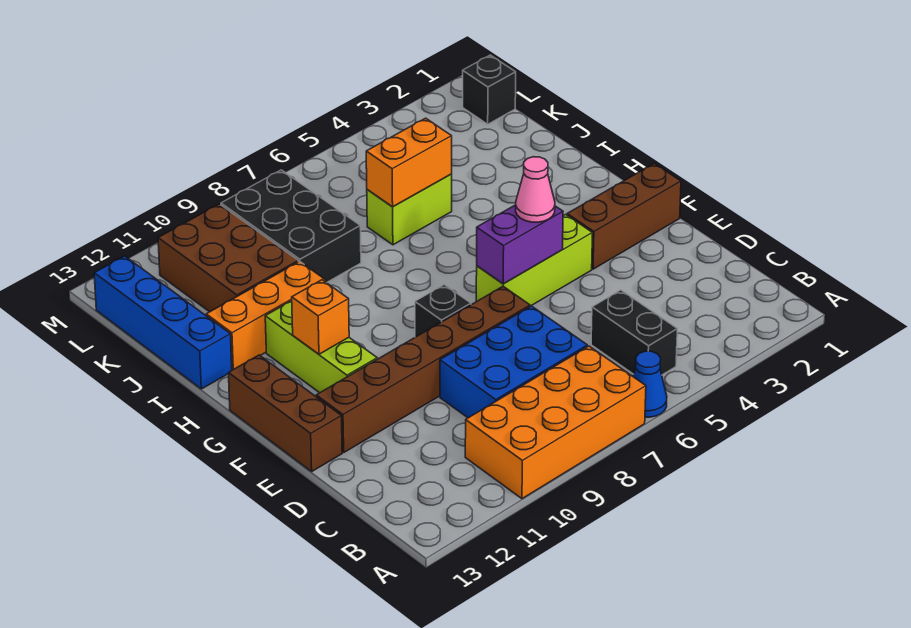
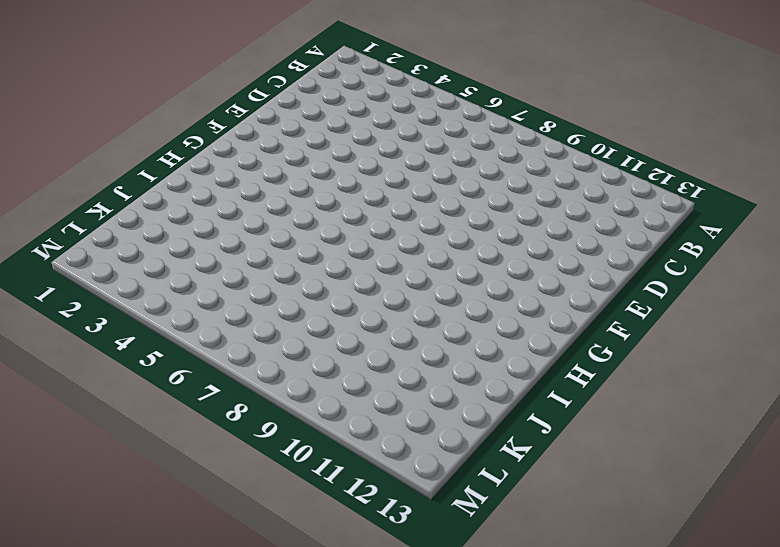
none -> blue cone A6 level 1
none -> orange brick A7:B10 level 1
none -> black brick B5:C5 level 1

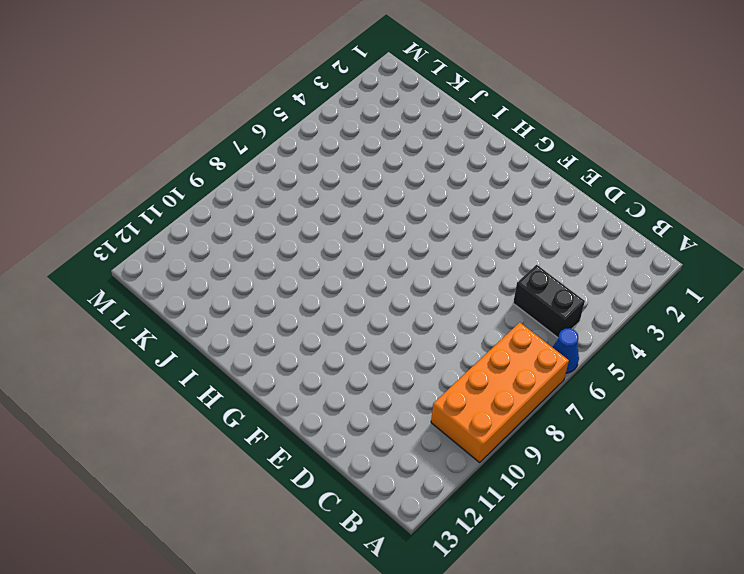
none -> blue brick C7:D9 level 1
none -> brown brick E7:E12 level 1
none -> brown brick E13:G13 level 1

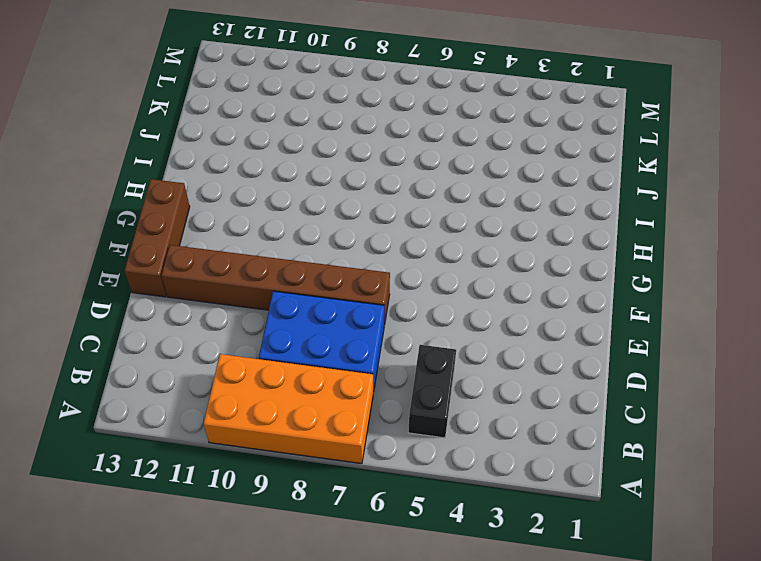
none -> blue cone A6 level 1
none -> brown brick F1:F3 level 1
none -> lime brick F4:F6 level 1

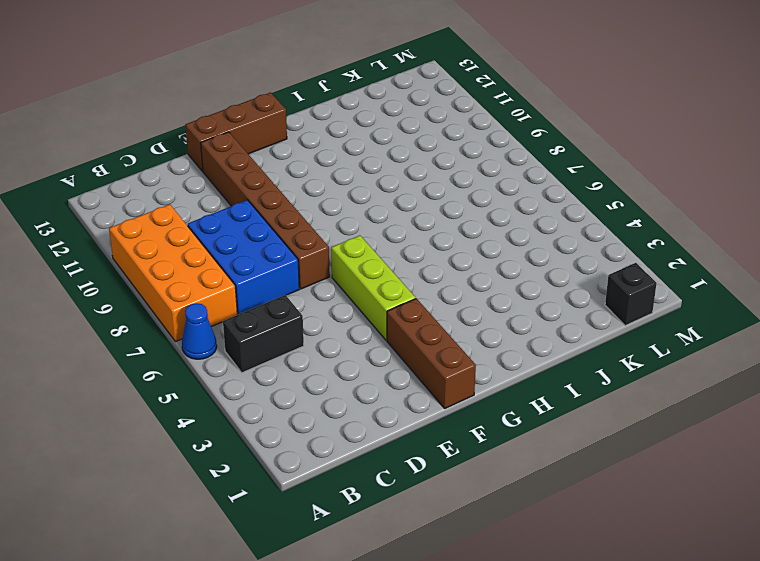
none -> black brick F8 level 1
none -> lime brick F11:H11 level 1
none -> orange brick I10:I12 level 1

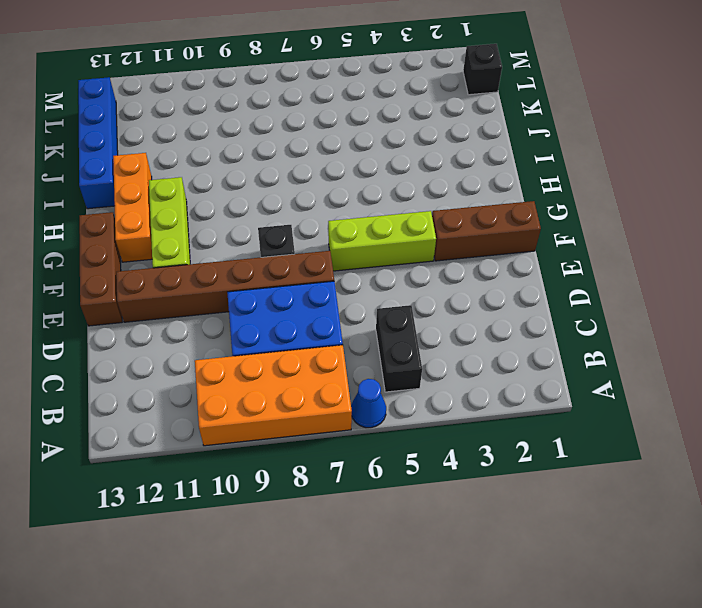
orange brick G12:I12 level 1 -> orange brick I10:I12 level 1
none -> lime brick J5:J6 level 1
none -> black brick J8:L9 level 1
none -> brown brick J10:L11 level 1

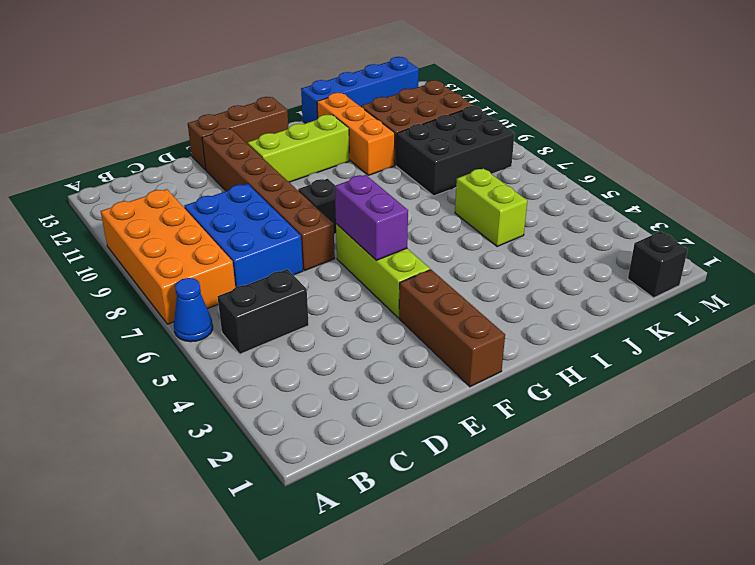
none -> orange brick G11 level 2
none -> orange brick J5:J6 level 2
none -> pink cone F5 level 3

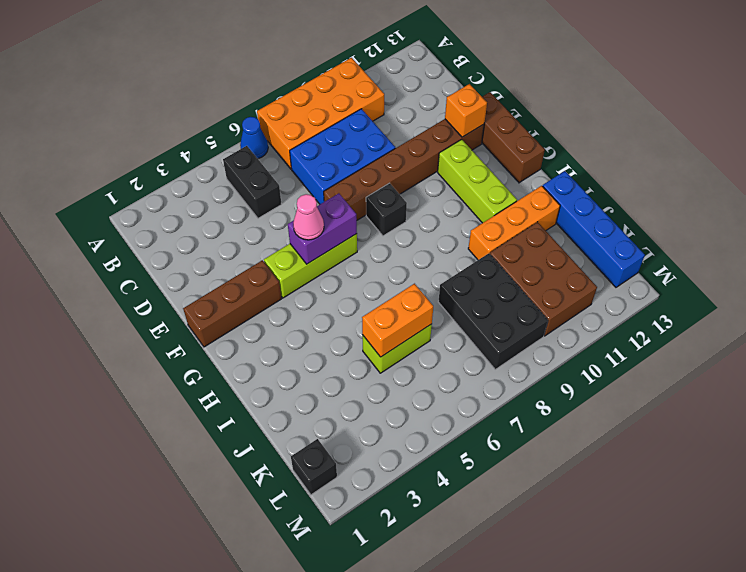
orange brick E12 level 2 -> orange brick G11 level 2

